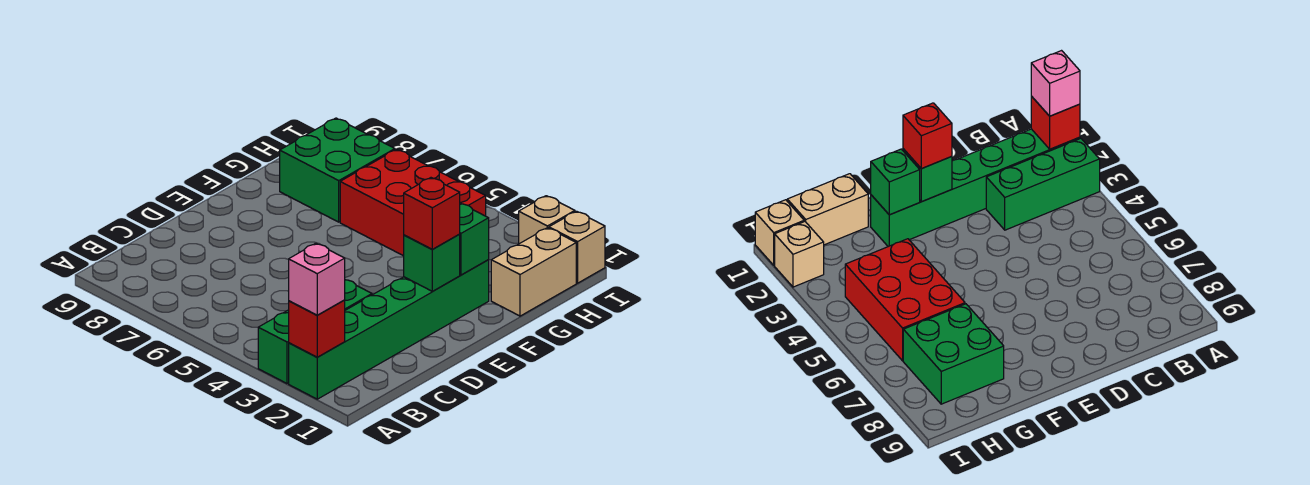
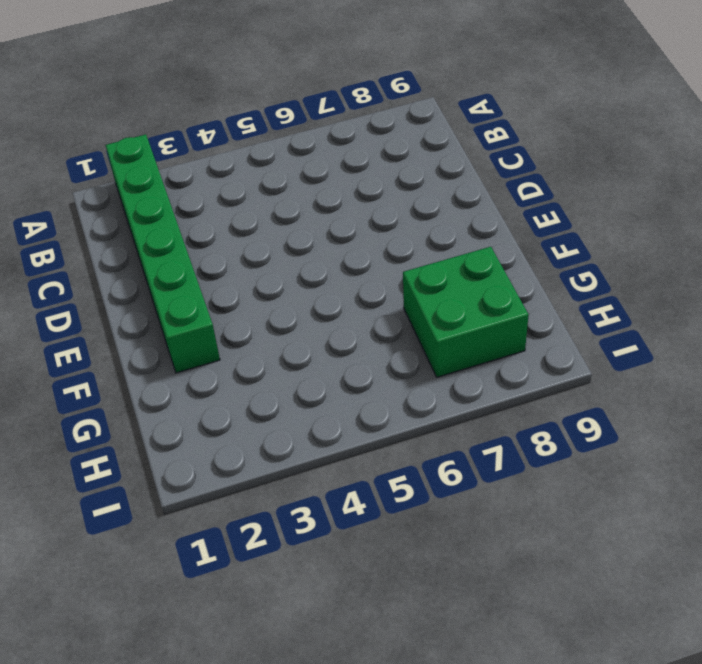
none -> green brick A3:C3 level 1
none -> tan brick G1:H1 level 1
none -> red brick G4:H6 level 1

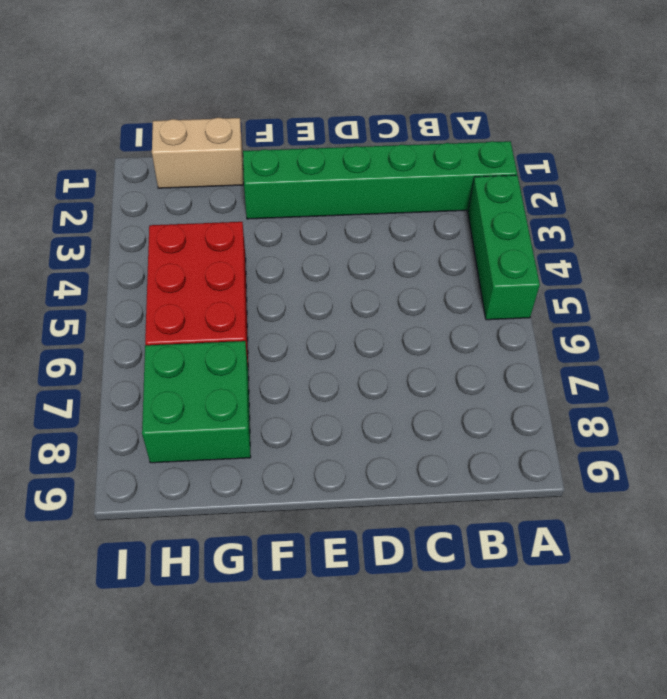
green brick A3:A5 level 1 -> green brick A3:C3 level 1
none -> tan brick I1 level 1
none -> tan brick I2 level 1
none -> red brick A2 level 2

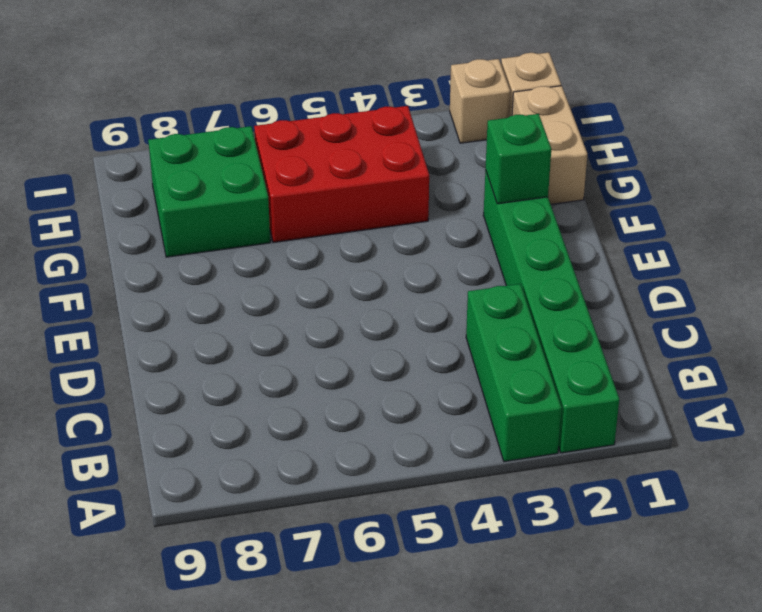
none -> red brick A2 level 2
none -> green brick E2 level 2
none -> pink brick A2 level 3

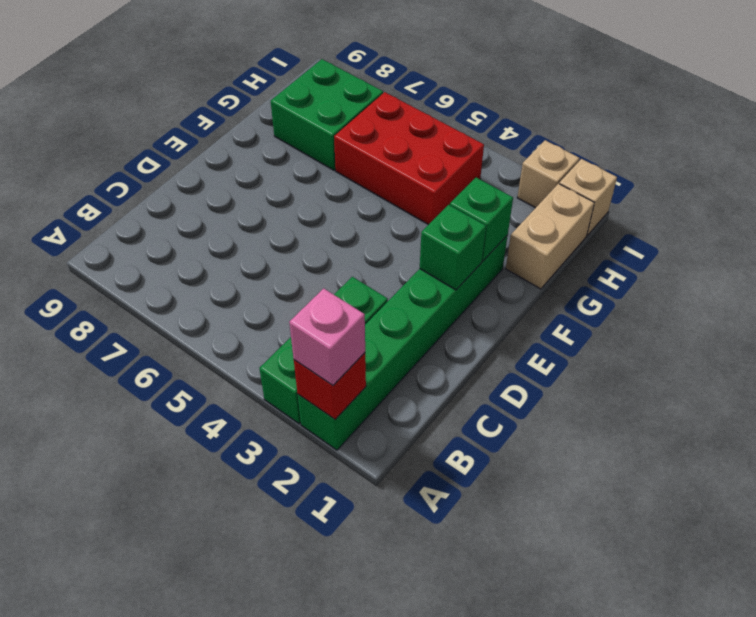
none -> red brick E2 level 3

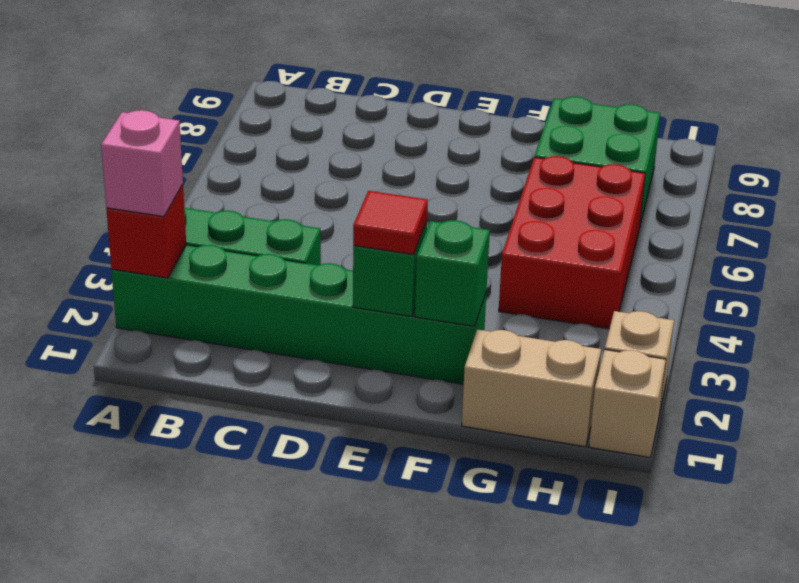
red tile E2 level 3 -> red brick E2 level 3

